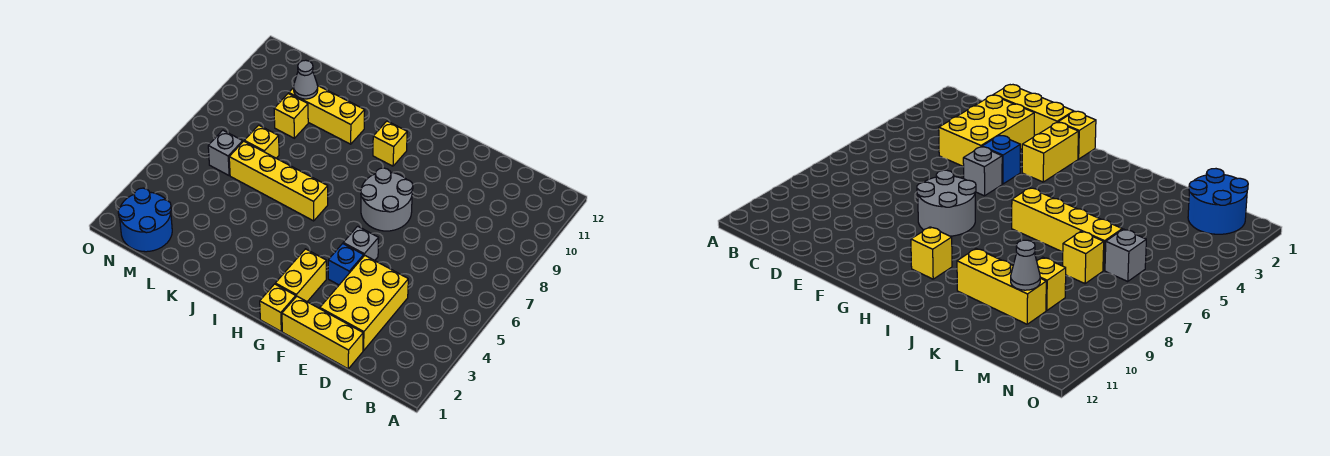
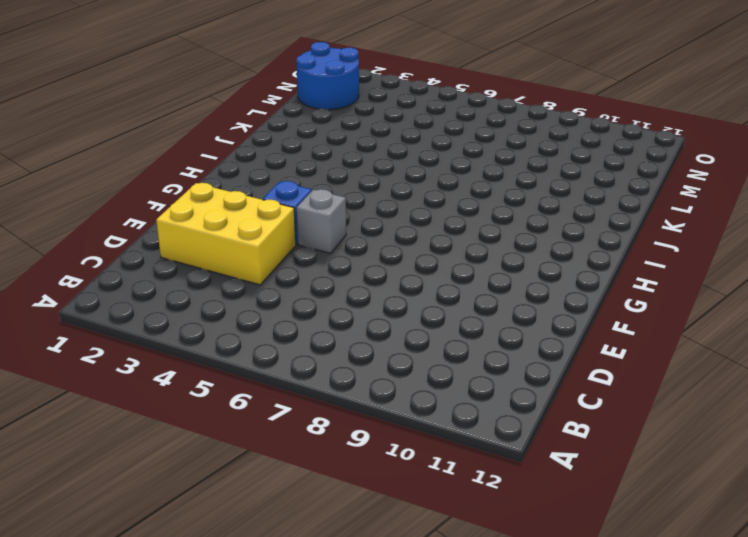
none -> yellow brick D1:F1 level 1
none -> grey round brick F7:G8 level 1
none -> yellow brick G1 level 1

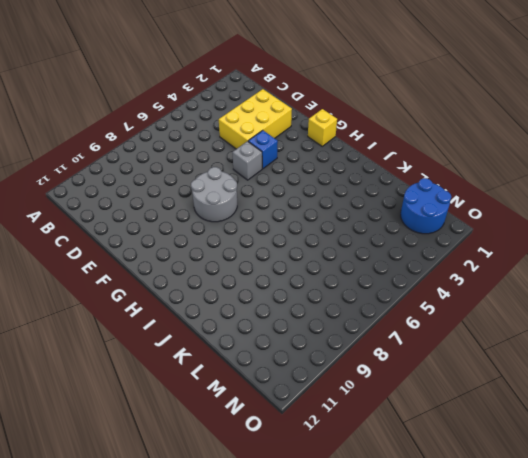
none -> yellow brick D1:F1 level 1
none -> yellow brick G2:G3 level 1
none -> yellow brick H10 level 1

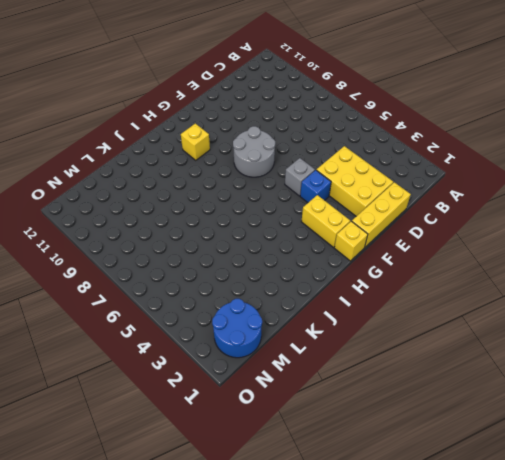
none -> yellow brick I6:L6 level 1
none -> yellow brick J10:L10 level 1
none -> yellow brick L7 level 1

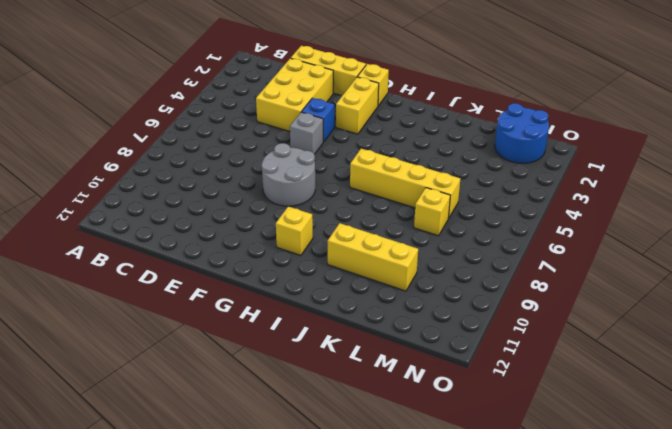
none -> yellow brick L9 level 1
none -> grey brick M6 level 1
none -> grey cone L10 level 2

